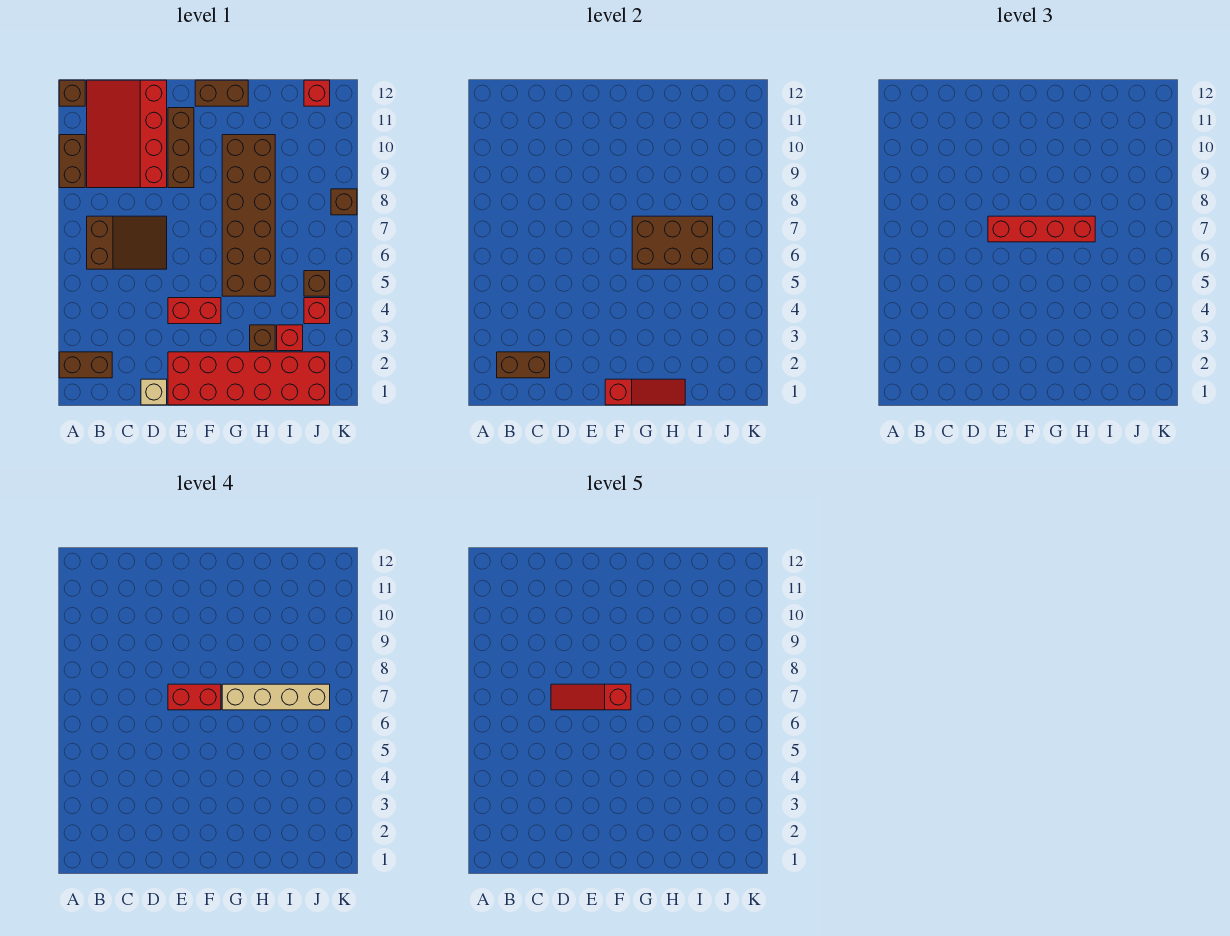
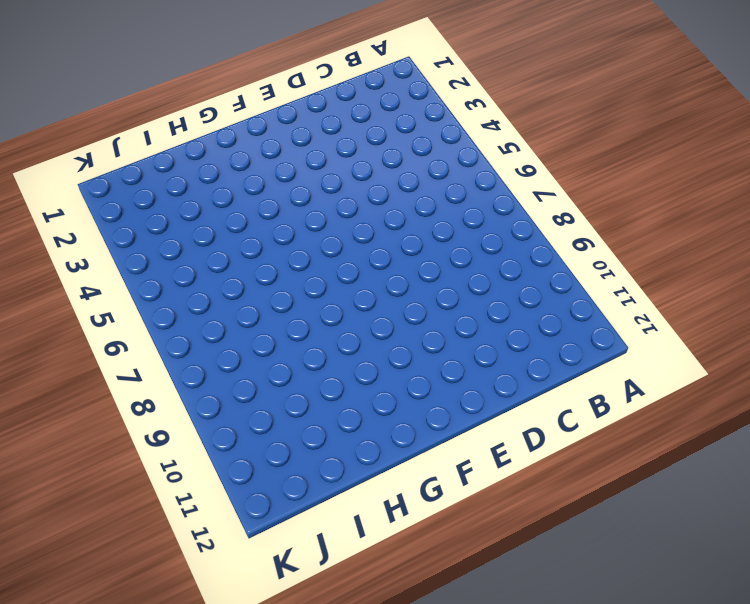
none -> brown brick A2:B2 level 1
none -> brown brick A9:A10 level 1
none -> brown brick A12 level 1

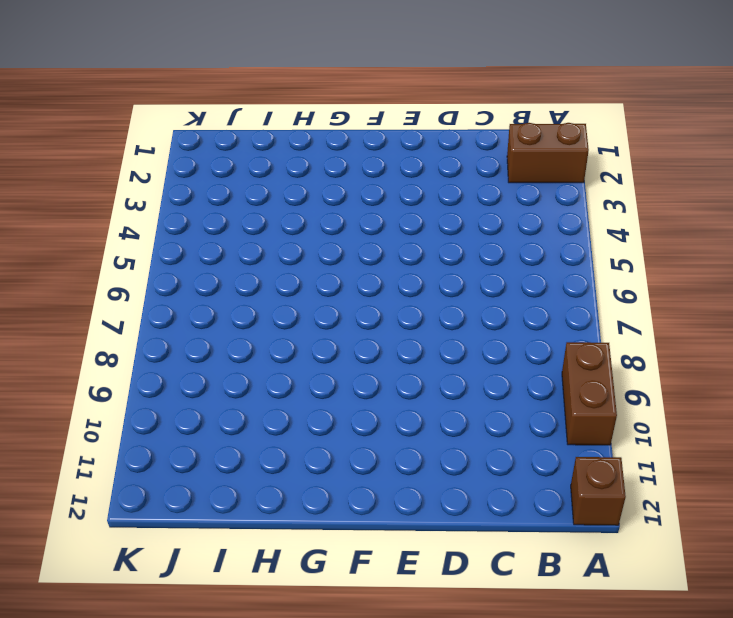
none -> brown slope B6:D7 level 1 top B
none -> red slope B9:D12 level 1 top D
none -> tan brick D1 level 1

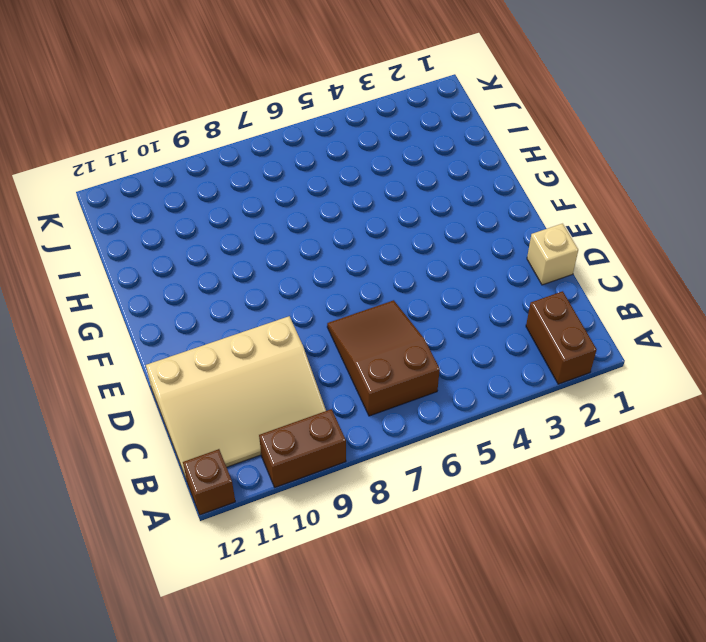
tan slope B9:D12 level 1 top D -> red slope B9:D12 level 1 top D
none -> red brick E1:J2 level 1
none -> red brick E4:F4 level 1
none -> brown brick E9:E11 level 1

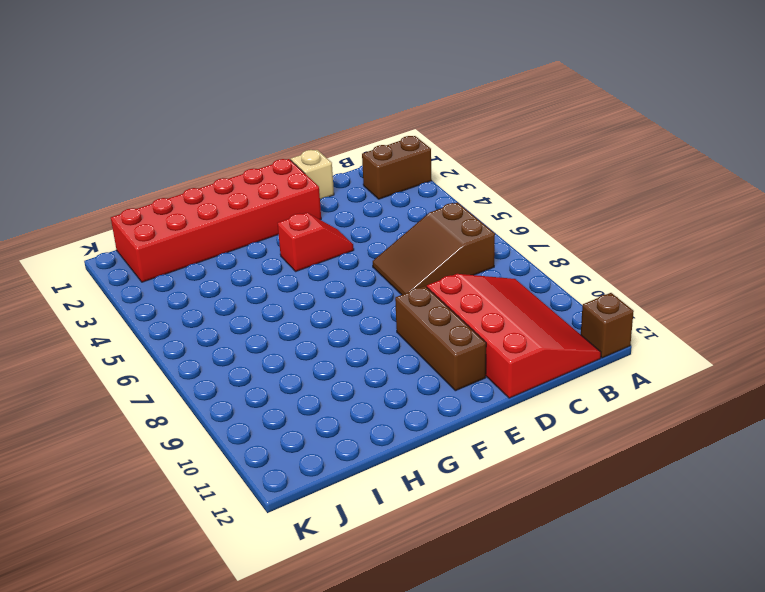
red slope E4:F4 level 1 top F -> red brick E4:F4 level 1
none -> brown brick A9:A10 level 1
none -> brown brick F12:G12 level 1
none -> brown brick G5:H10 level 1

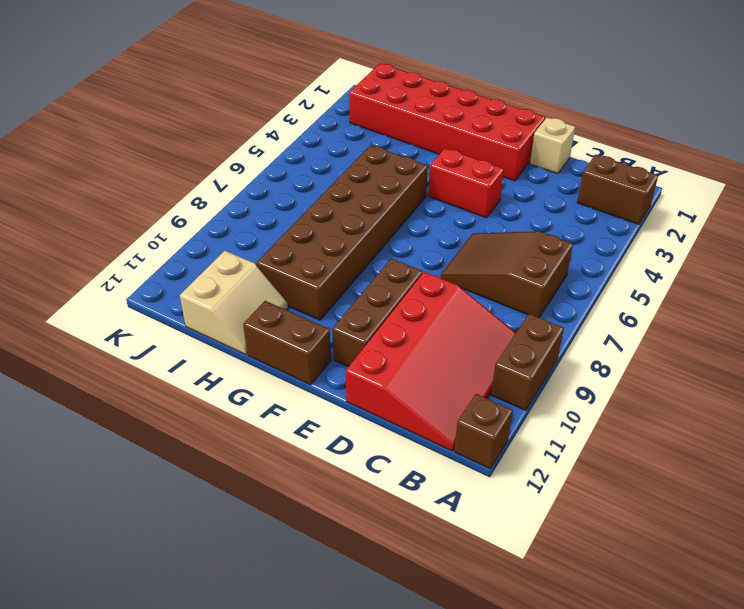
tan slope H11:I12 level 1 top I -> none
none -> brown brick H3 level 1
none -> red brick I3 level 1
none -> red brick J4 level 1

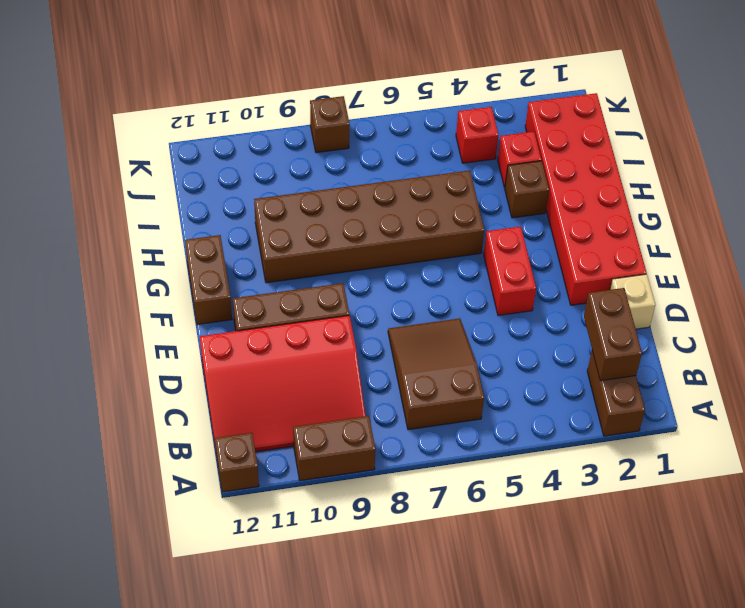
none -> brown brick J5 level 1
none -> red brick J12 level 1
none -> red slope F1:H1 level 2 top F

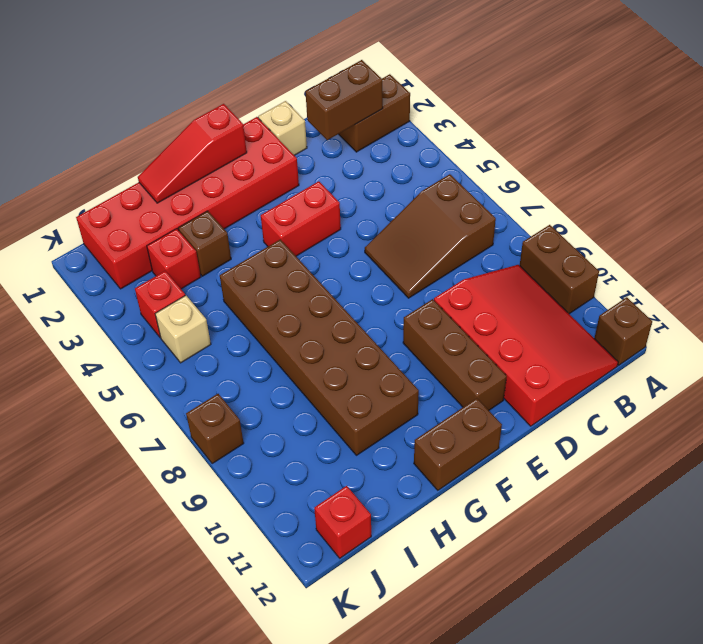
tan brick J5 level 1 -> brown brick J5 level 1
none -> brown brick G6:I7 level 2
none -> red brick E7:H7 level 3
none -> red brick E7:F7 level 4

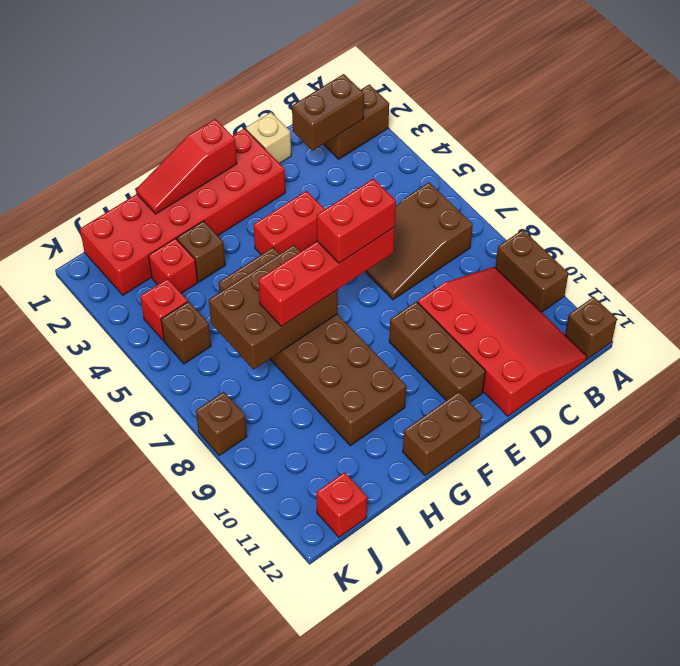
none -> tan brick G7:J7 level 4
none -> red slope D7:F7 level 5 top F

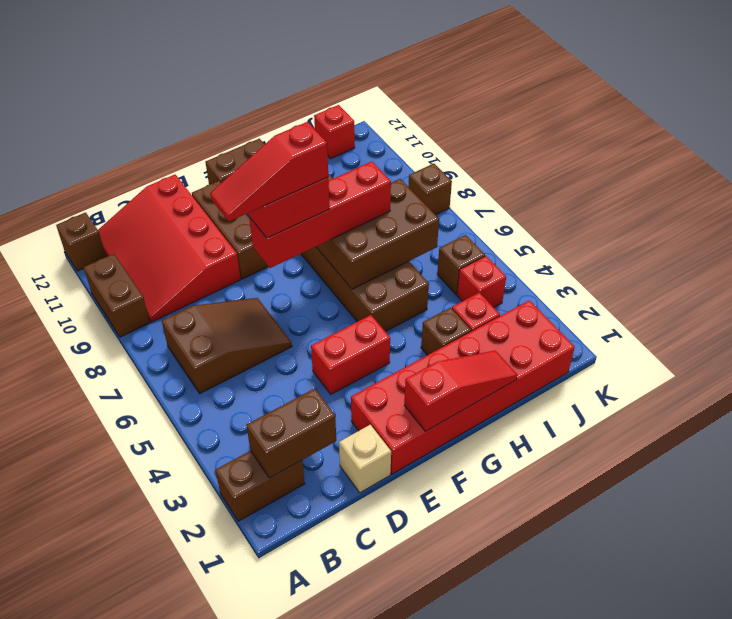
none -> tan brick G7:J7 level 4

